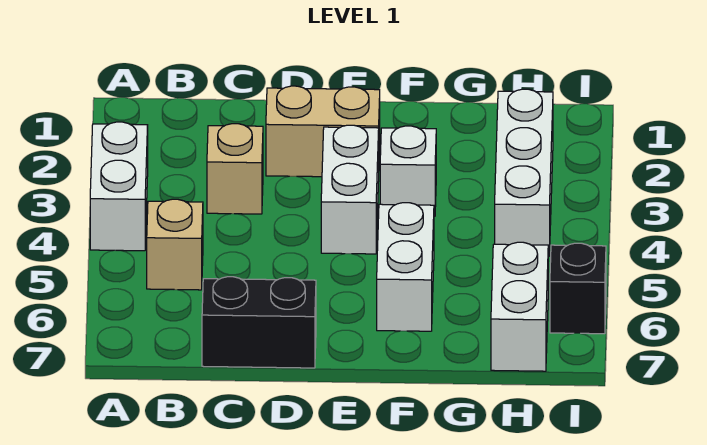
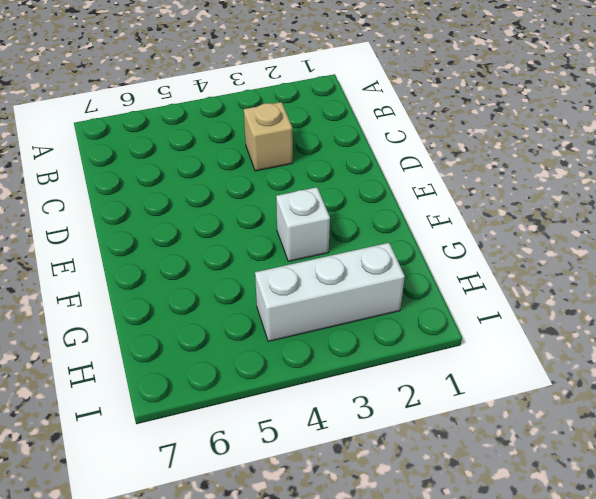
none -> white brick A3:A4 level 1
none -> tan brick B5 level 1

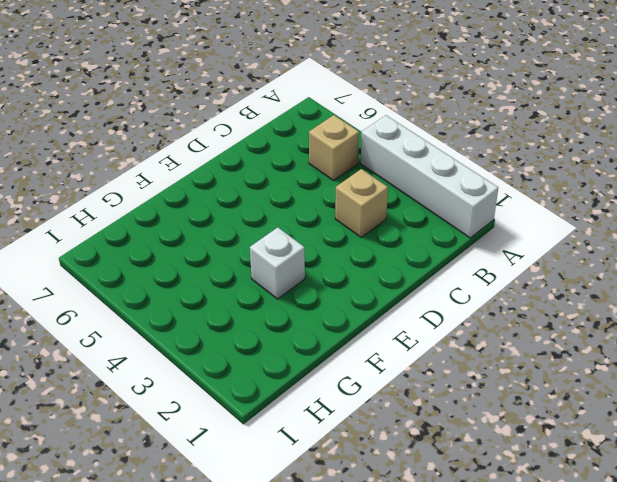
white brick A1:A4 level 1 -> white brick A3:A4 level 1
none -> black brick C7:D7 level 1
none -> tan brick D2:E2 level 1

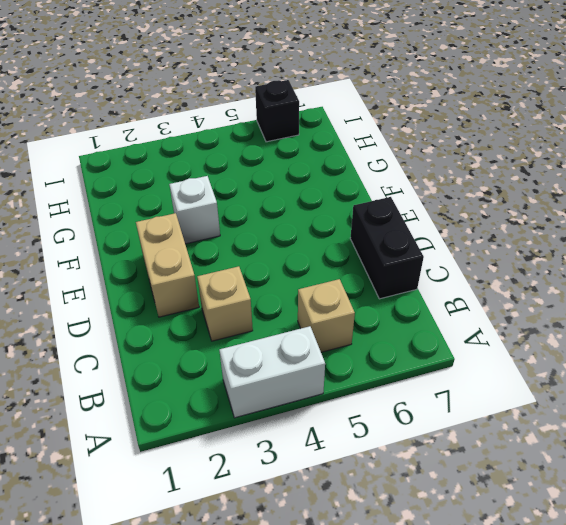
none -> white brick E3:E4 level 1
none -> white brick F5:F6 level 1

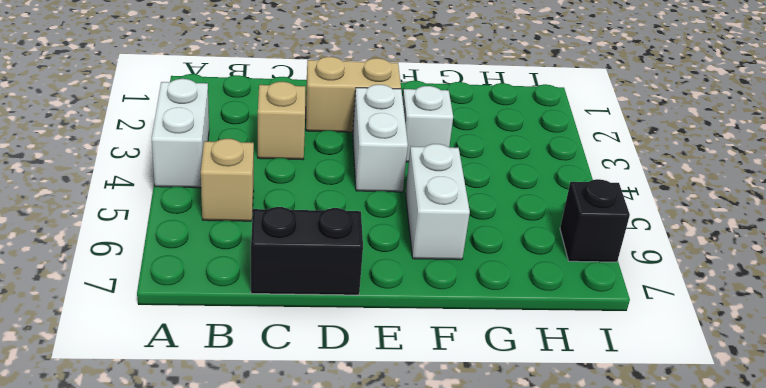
none -> white brick H2:H4 level 1
none -> white brick H6:H7 level 1

